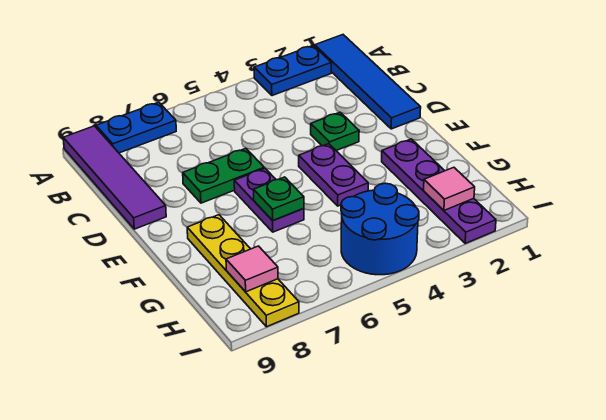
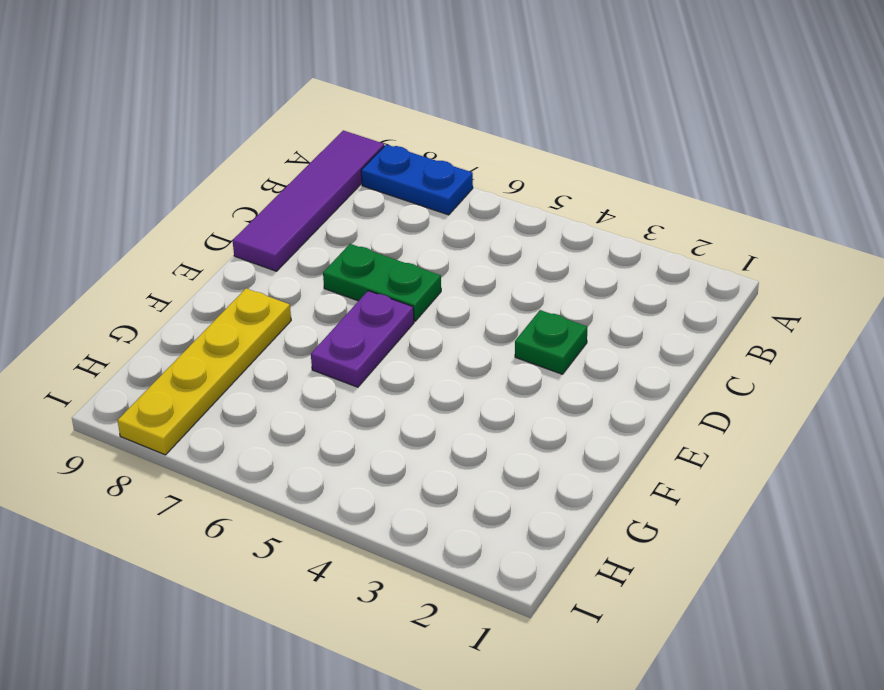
none -> blue tile A1:D1 level 1
none -> blue plate A2:A3 level 1
none -> purple plate E4:F4 level 1

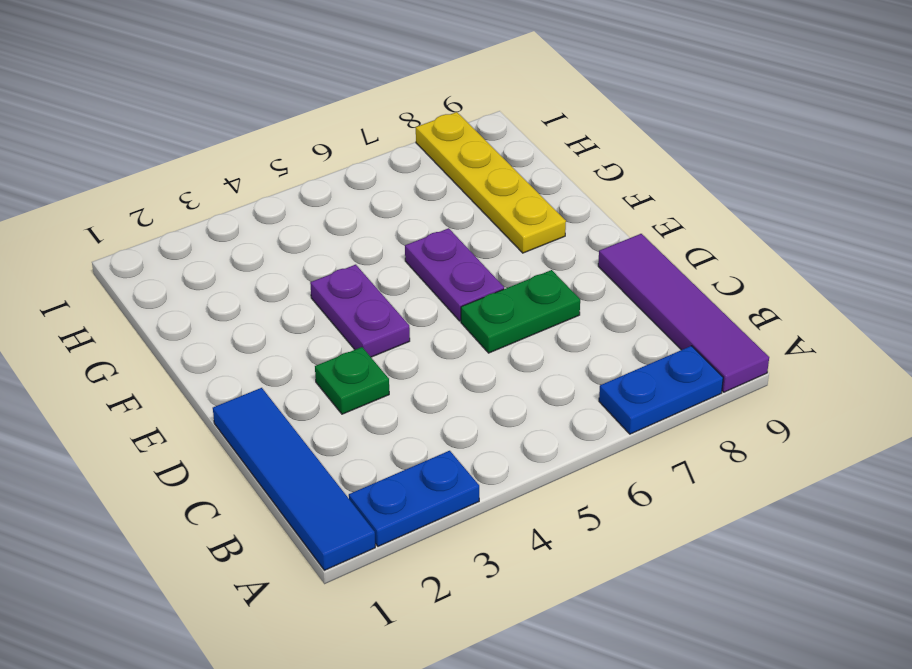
none -> purple plate F2:I2 level 1
none -> blue round brick H4:I5 level 1
none -> green plate F6 level 2

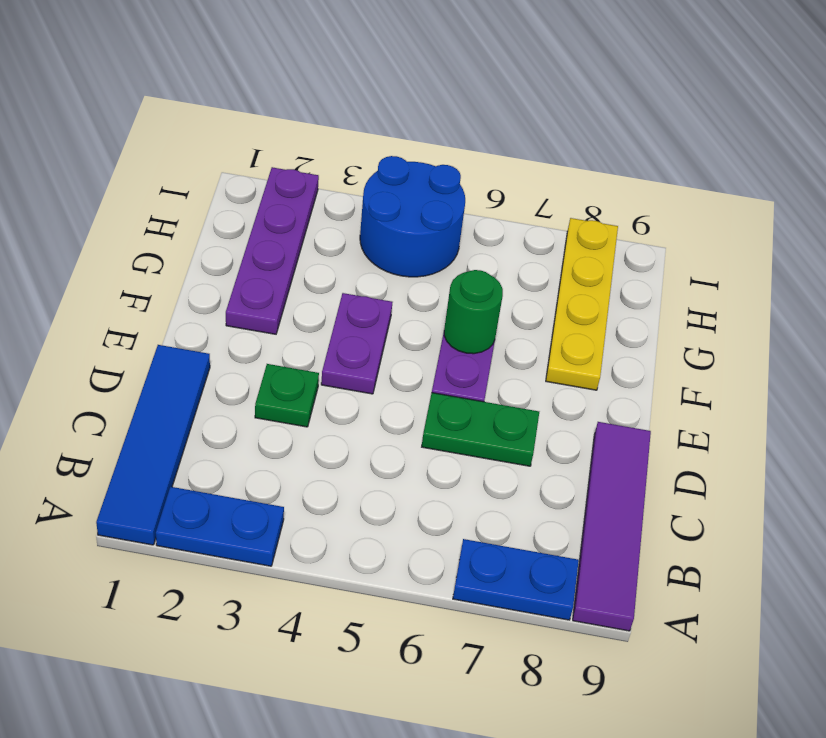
green round brick F6 level 2 -> green plate F6 level 2
none -> pink tile H2 level 2
none -> pink tile H8 level 2

